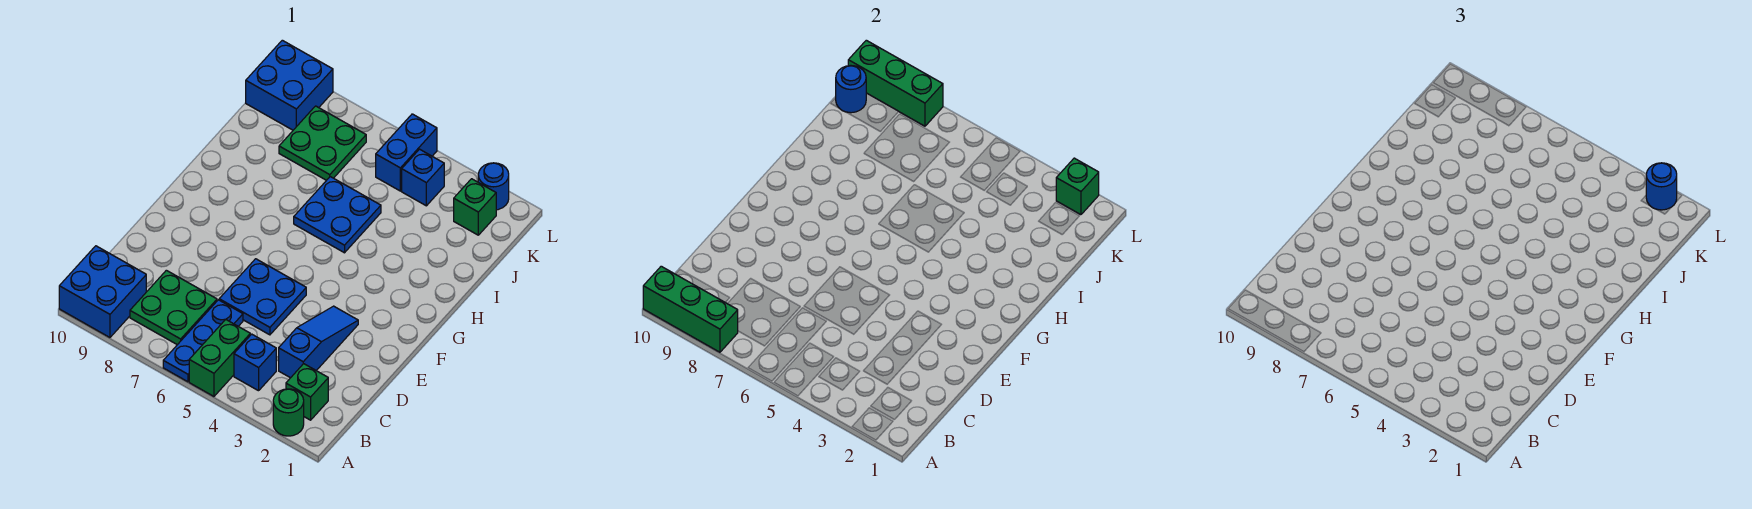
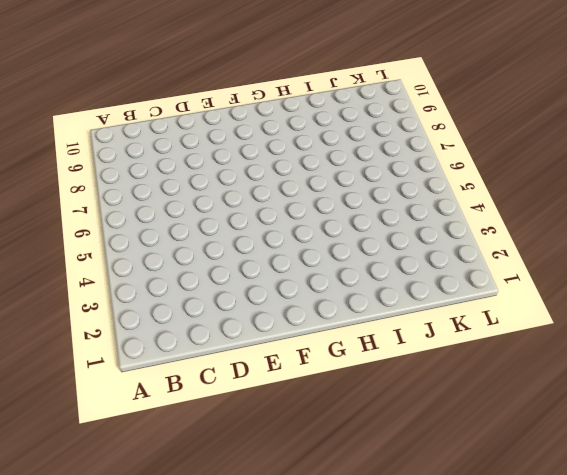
none -> green round brick A2 level 1
none -> green brick A5:B5 level 1
none -> blue plate A6:C6 level 1

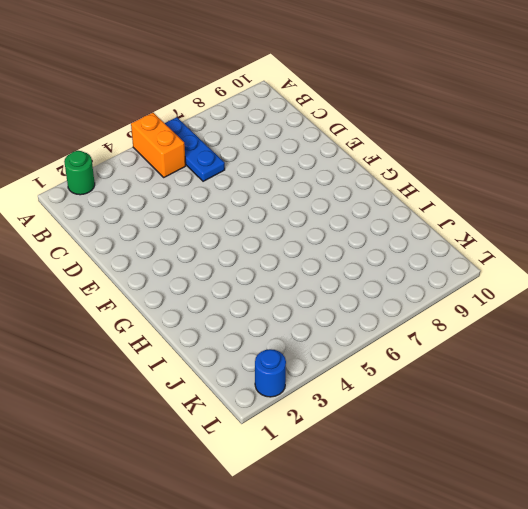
orange brick A5:B5 level 1 -> green brick A5:B5 level 1
none -> blue brick A9:B10 level 1
none -> green brick B2 level 1
none -> blue brick B4 level 1

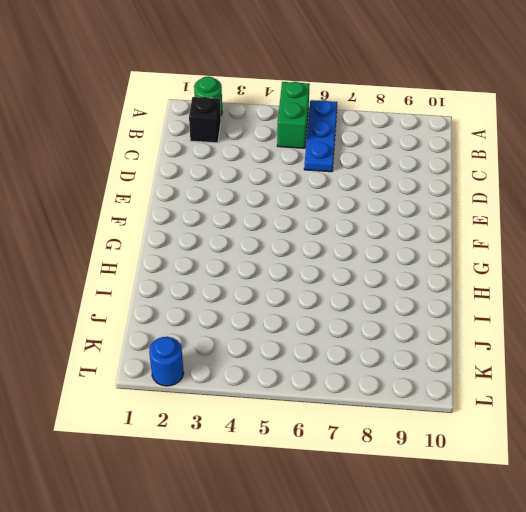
black brick B2 level 1 -> green brick B2 level 1
none -> blue brick A9:B10 level 1
none -> blue brick B4 level 1
none -> green plate B7:C8 level 1

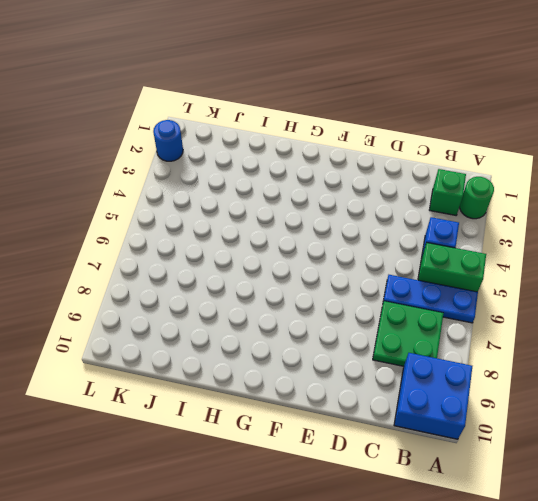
none -> blue slope C3:E3 level 1 top C
none -> blue plate D5:E6 level 1
none -> blue plate H5:I6 level 1

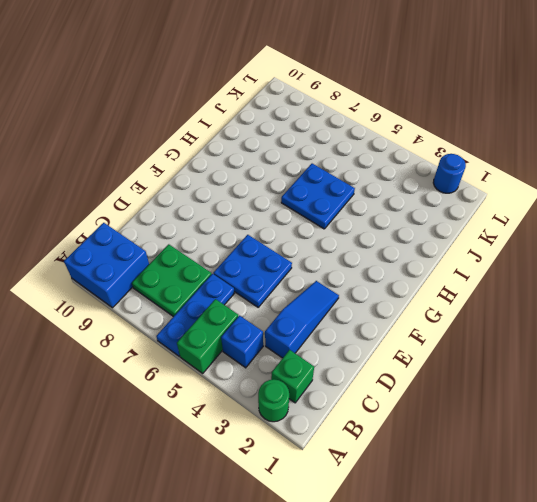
none -> green plate J7:K8 level 1
none -> green brick K2 level 1
none -> blue brick K4 level 1

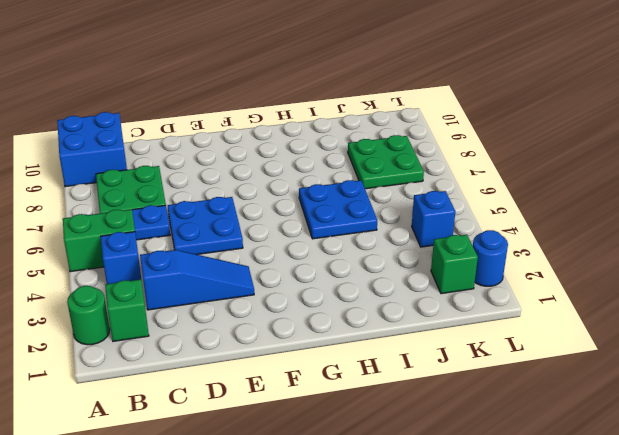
none -> blue brick K5:L5 level 1
none -> blue brick K9:L10 level 1
none -> green brick A8:A10 level 2

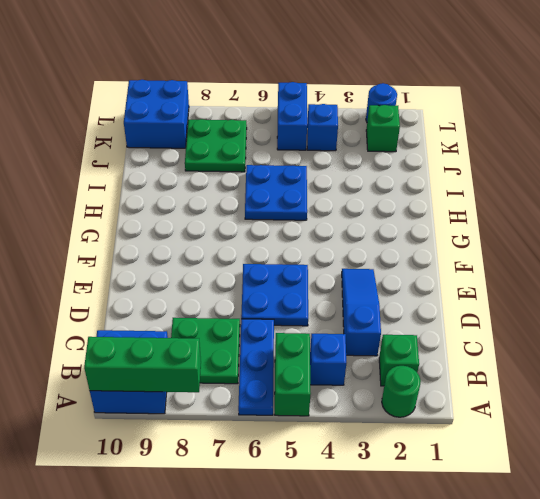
none -> blue round brick K10 level 2
none -> green brick L2 level 2
none -> green brick L8:L10 level 2

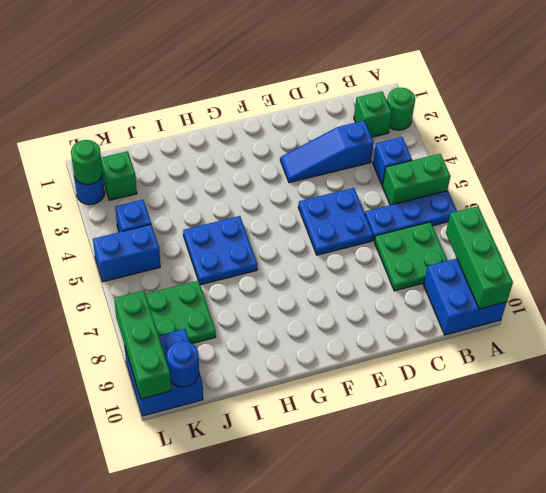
green round brick L2 level 2 -> green brick L2 level 2
none -> blue round brick L2 level 3

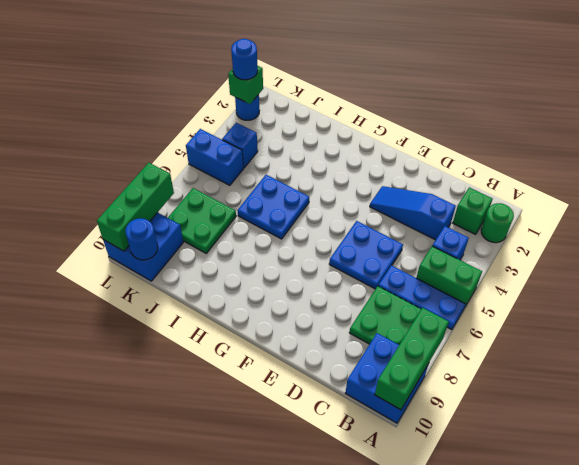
none -> green brick K2 level 1

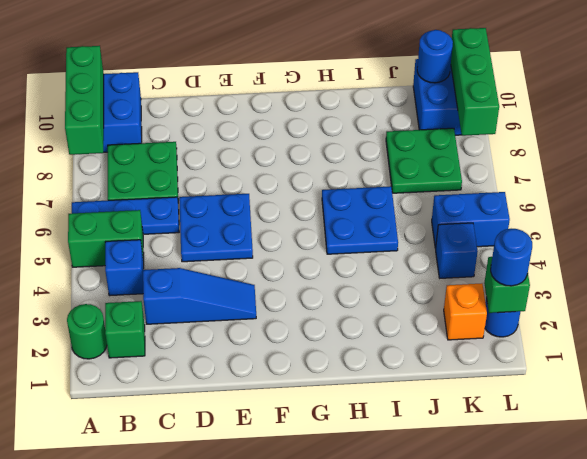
orange brick K2 level 1 -> green brick K2 level 1

